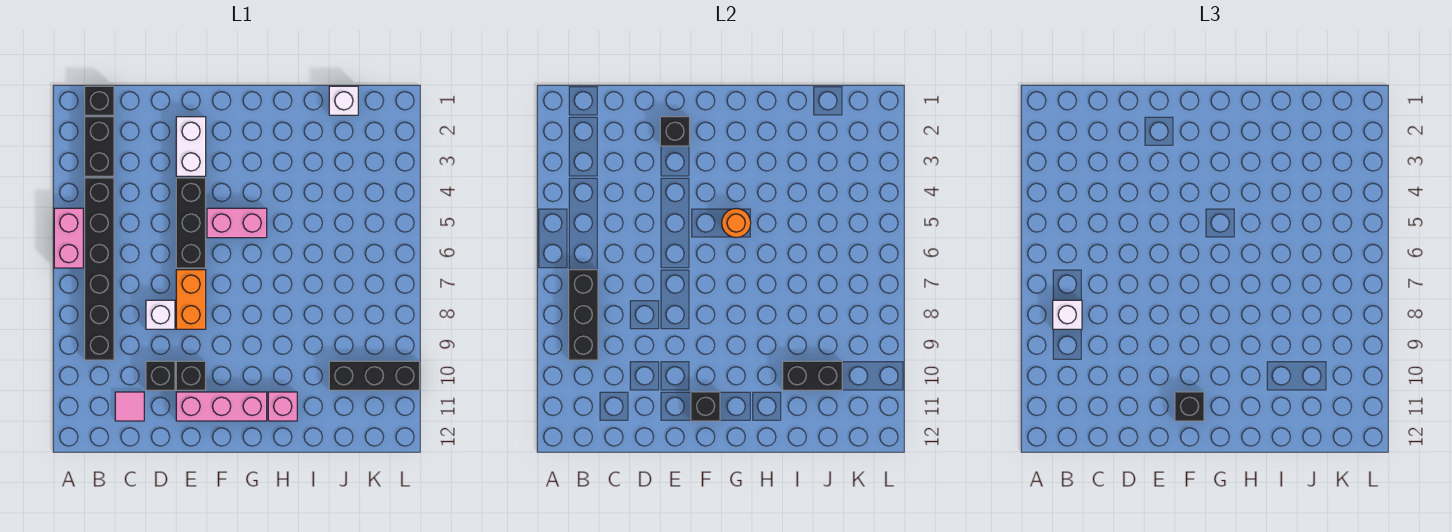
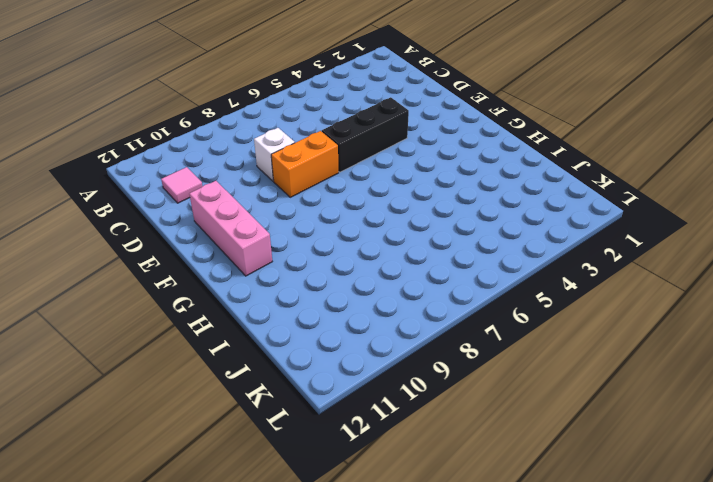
none -> pink brick A5:A6 level 1
none -> black brick B1 level 1
none -> black brick B2:B3 level 1

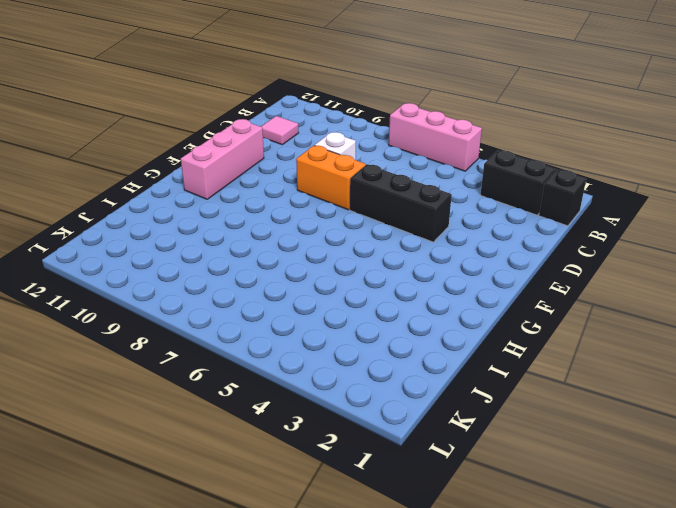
pink brick A5:A7 level 1 -> pink brick A5:A6 level 1
none -> black brick B4:B9 level 1
none -> black brick D10 level 1
none -> white brick E2:E3 level 1

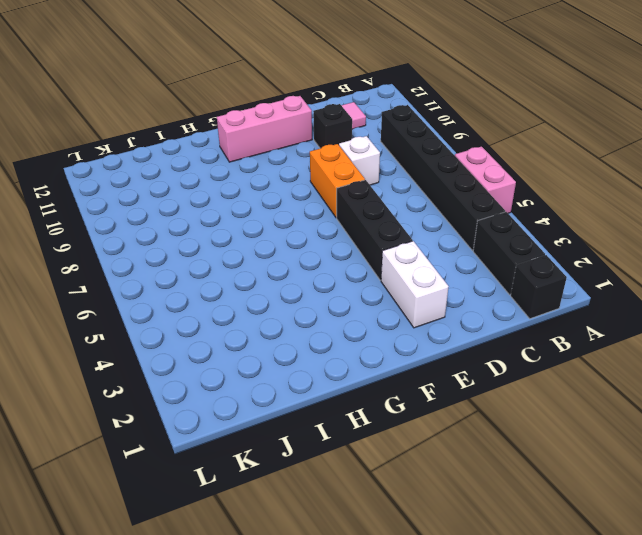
none -> black brick E10 level 1
none -> pink brick F5:G5 level 1
none -> pink brick H11 level 1

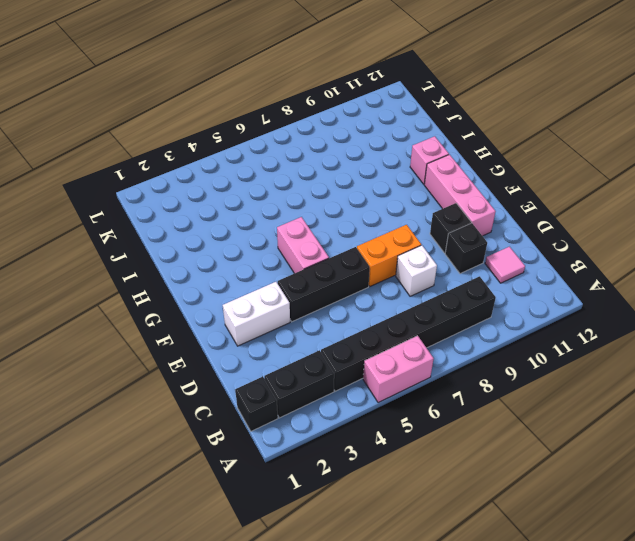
none -> white brick J1 level 1
none -> black brick J10:L10 level 1
none -> black brick B7:B9 level 2

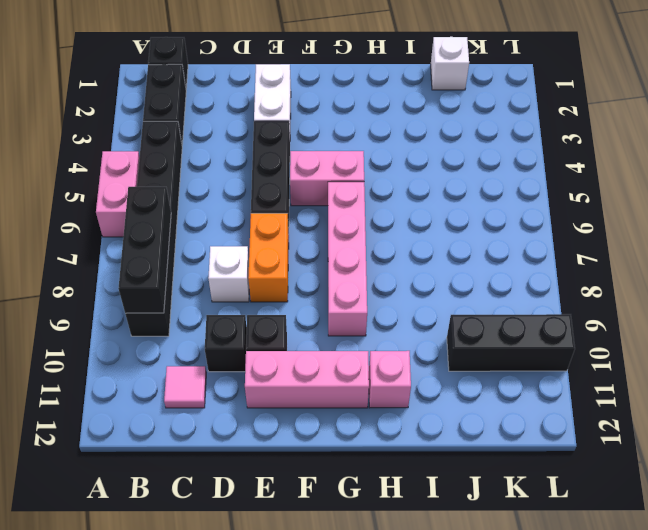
pink brick G6:G9 level 1 -> none
none -> black brick E2 level 2
none -> black brick F11 level 2
none -> orange round brick G5 level 2

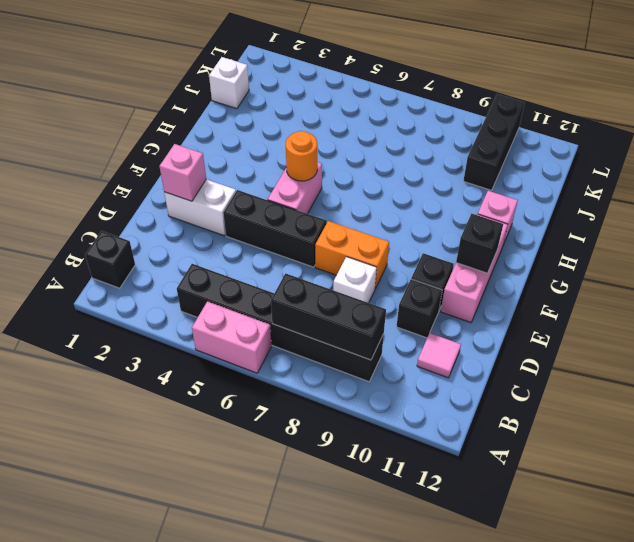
pink brick E2 level 2 -> black brick E2 level 2
none -> black brick B2:B3 level 1
none -> black brick I10:J10 level 2
none -> white brick B8 level 3

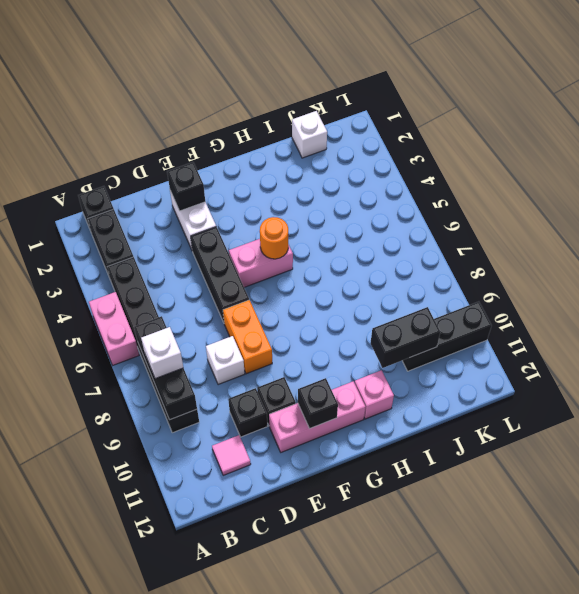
none -> black brick F11 level 3

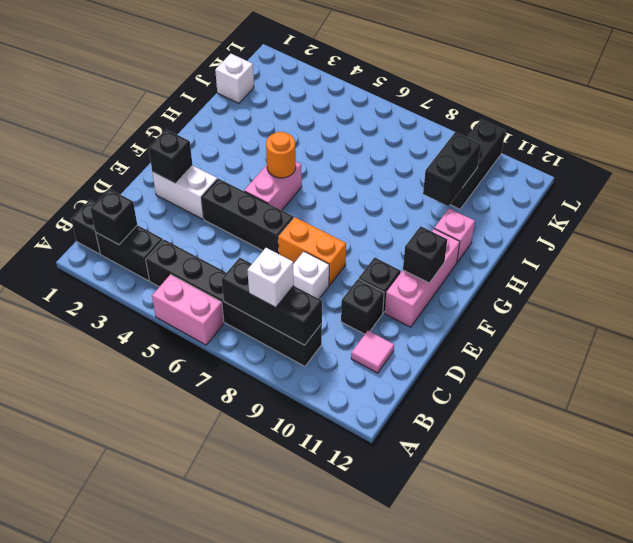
black brick B2 level 2 -> black brick F11 level 3

